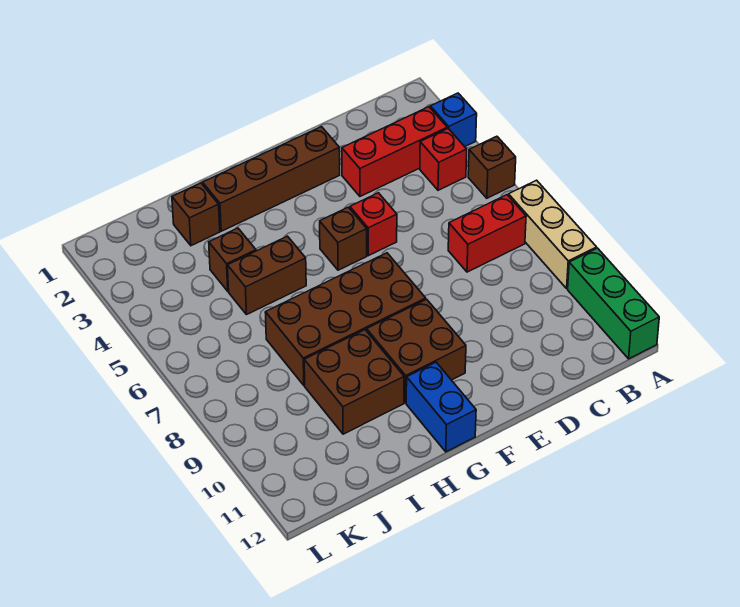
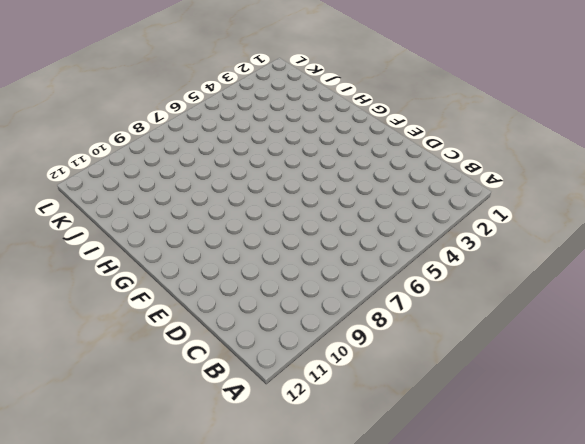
none -> blue brick A3 level 1
none -> brown brick A5 level 1
none -> tan brick A7:A9 level 1

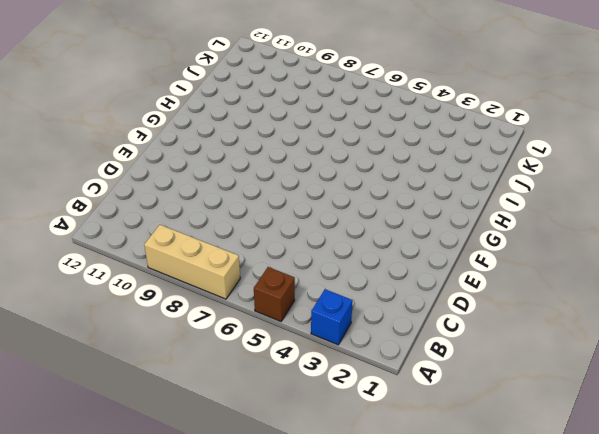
none -> green brick A10:A12 level 1
none -> red brick B3:D3 level 1
none -> red brick B4 level 1

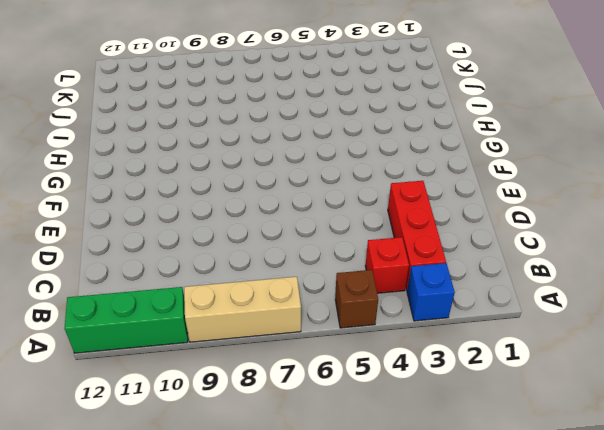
none -> red brick B7:C7 level 1
none -> brown brick E2:H2 level 1
none -> red brick E5 level 1

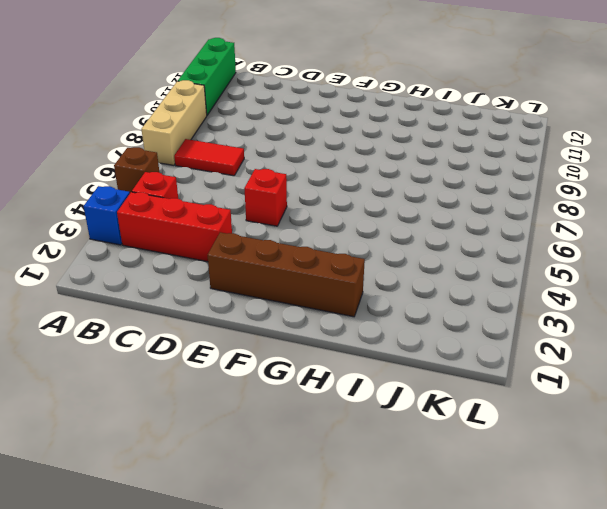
red tile B7:C7 level 1 -> red brick B7:C7 level 1
none -> brown brick F5 level 1
none -> brown brick F7:I8 level 1
none -> brown brick F9:G10 level 1

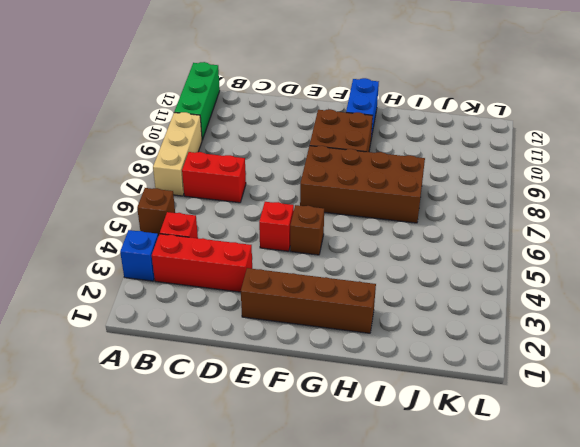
none -> brown brick H5:I5 level 1
none -> brown brick H9:I10 level 1
none -> brown brick I2 level 1

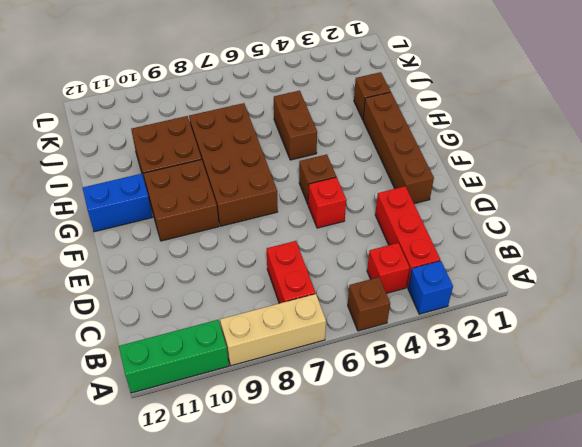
none -> brown brick I4 level 1

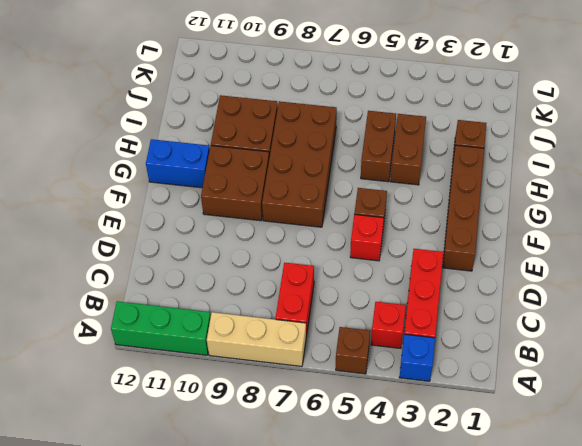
brown brick H4:I4 level 1 -> brown brick I4 level 1

